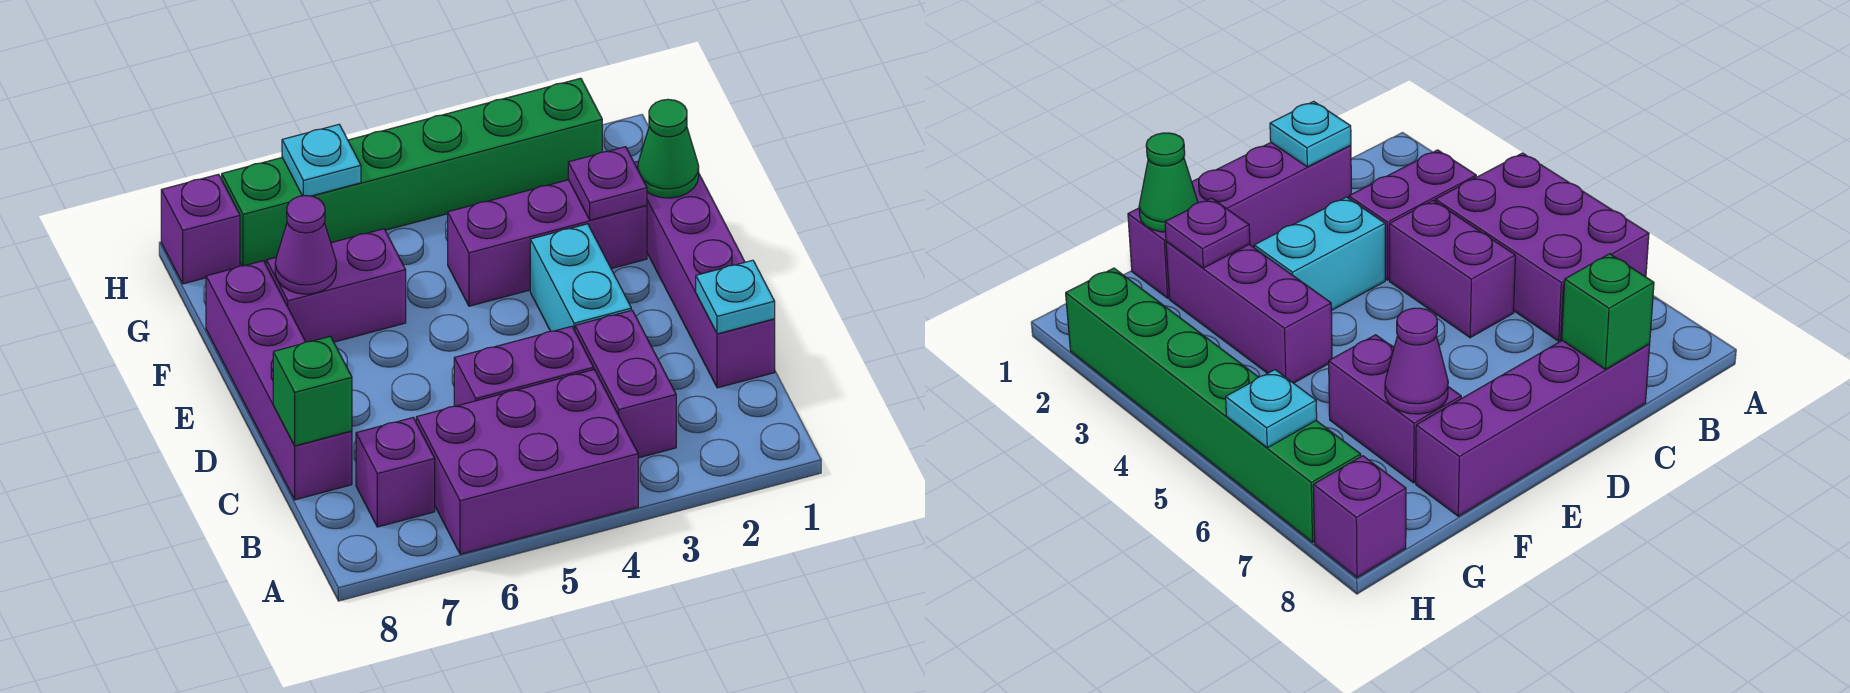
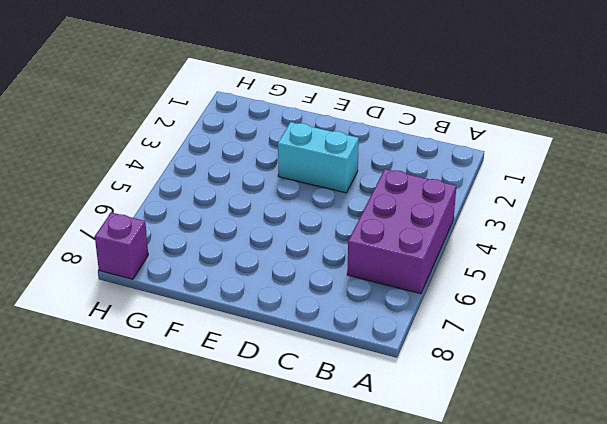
none -> purple brick B3:C3 level 1
none -> purple brick B7 level 1
none -> purple brick C1:F1 level 1

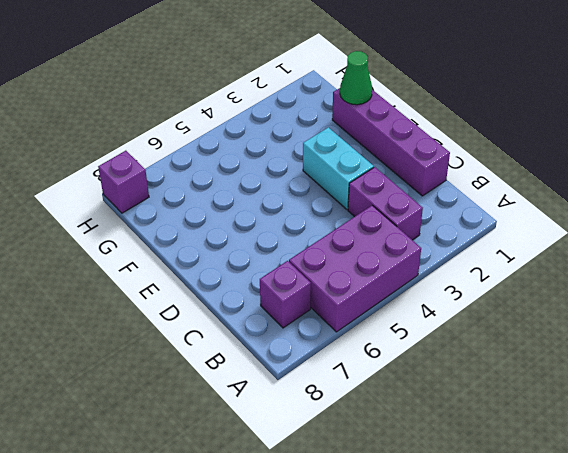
none -> purple brick C4:C5 level 1
none -> purple brick C8:F8 level 1
none -> purple brick F2:F4 level 1

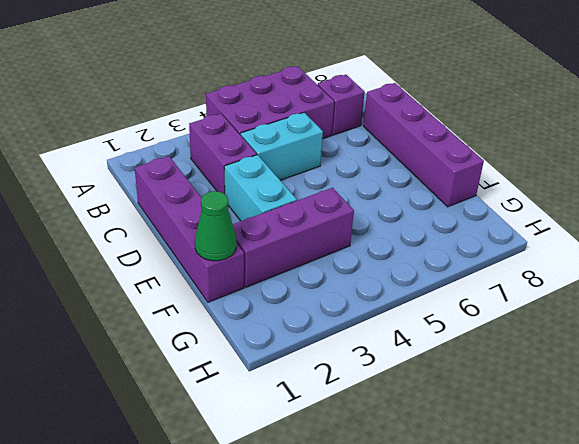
cyan brick C4:C5 level 1 -> purple brick C4:C5 level 1
none -> purple brick F6:F7 level 1
none -> green brick H2:H7 level 1
none -> purple brick H8 level 1

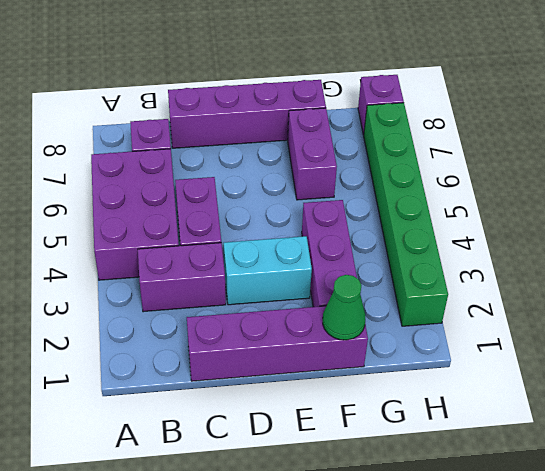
none -> cyan plate C1 level 2
none -> green brick C8 level 2
none -> purple plate F2 level 2

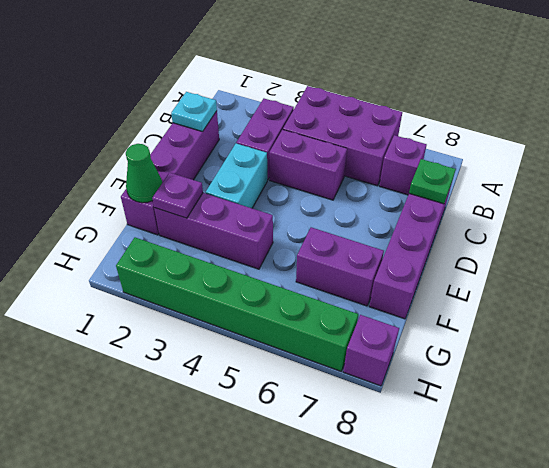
green plate C8 level 2 -> green brick C8 level 2
none -> purple cone F7 level 2
none -> cyan plate H6 level 2

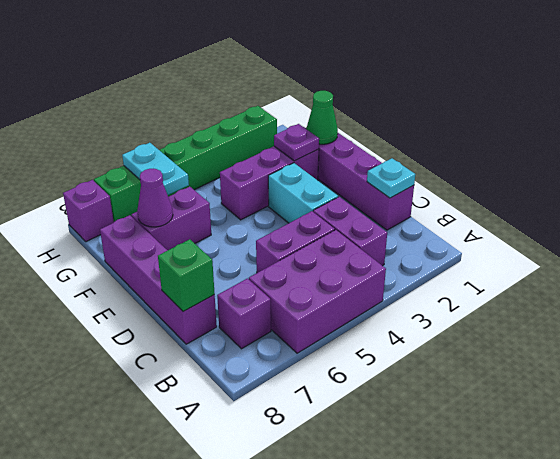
cyan plate G6:H6 level 2 -> cyan plate H6 level 2

